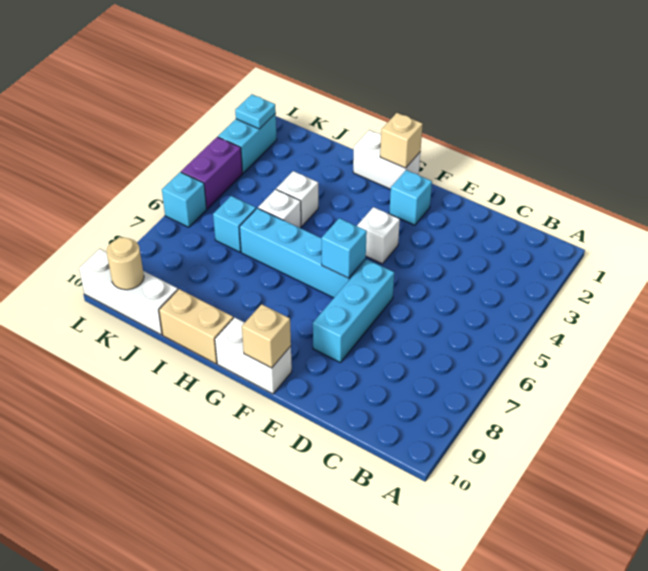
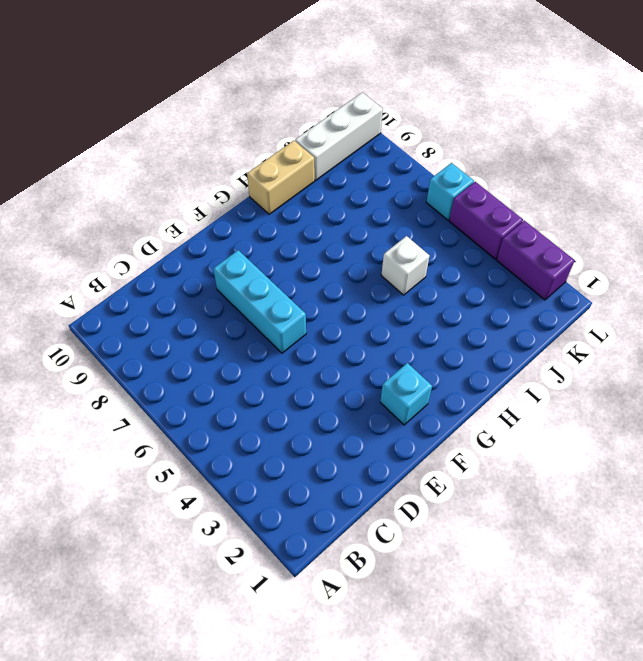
purple brick L2:L3 level 1 -> cyan brick L2:L3 level 1
none -> white brick F4 level 1
none -> cyan brick F6:I6 level 1
none -> white brick F10:G10 level 1

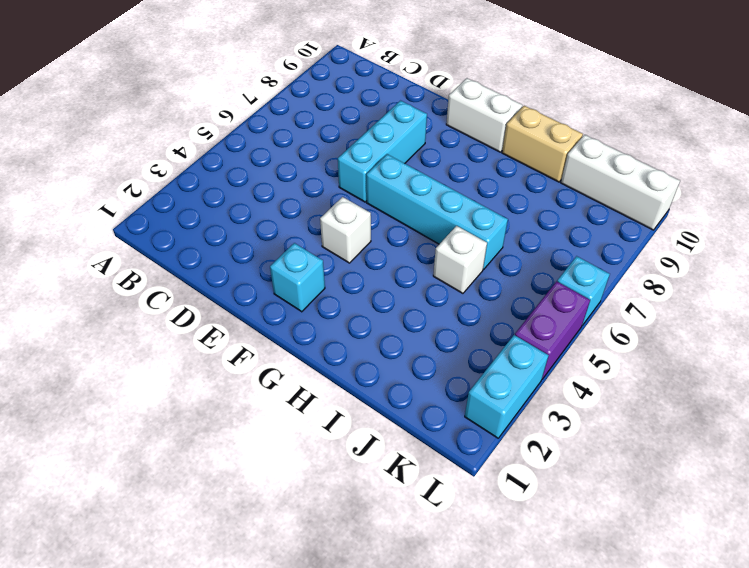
none -> white brick G1:H1 level 1
none -> white brick I4 level 1
none -> cyan brick J6 level 1

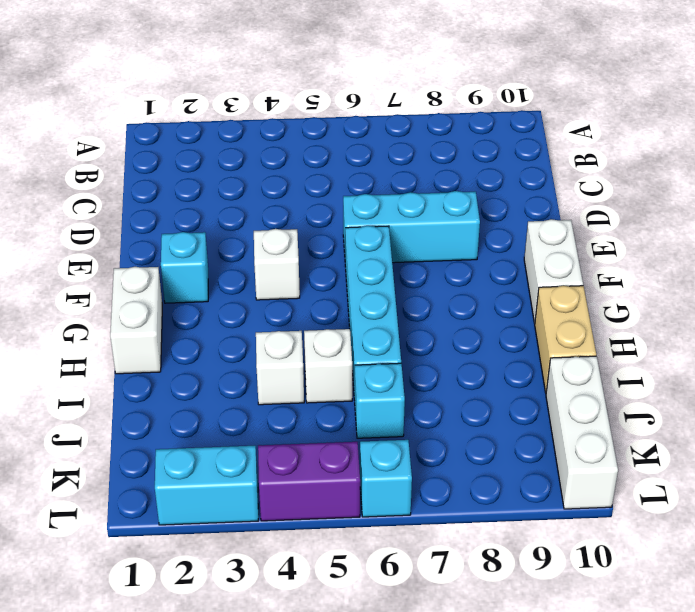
none -> cyan brick F6 level 2
none -> tan brick F10 level 2
none -> tan brick G1 level 2

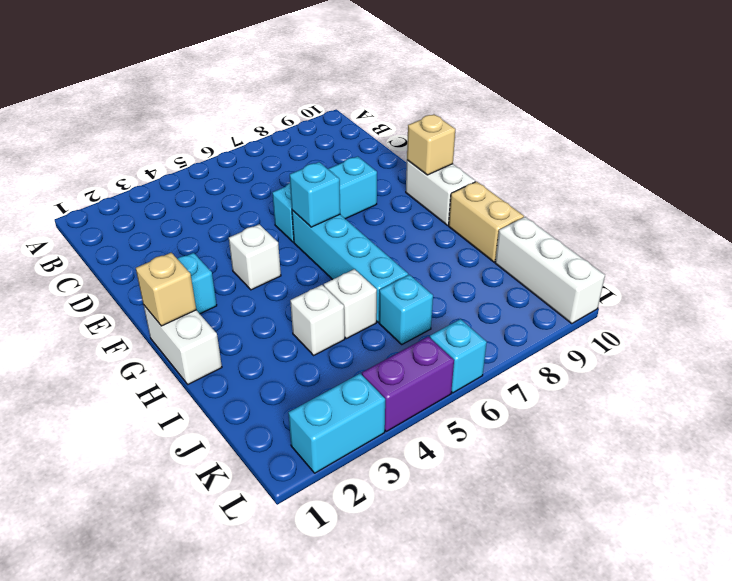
none -> tan round brick K10 level 2
none -> cyan plate L2 level 2

